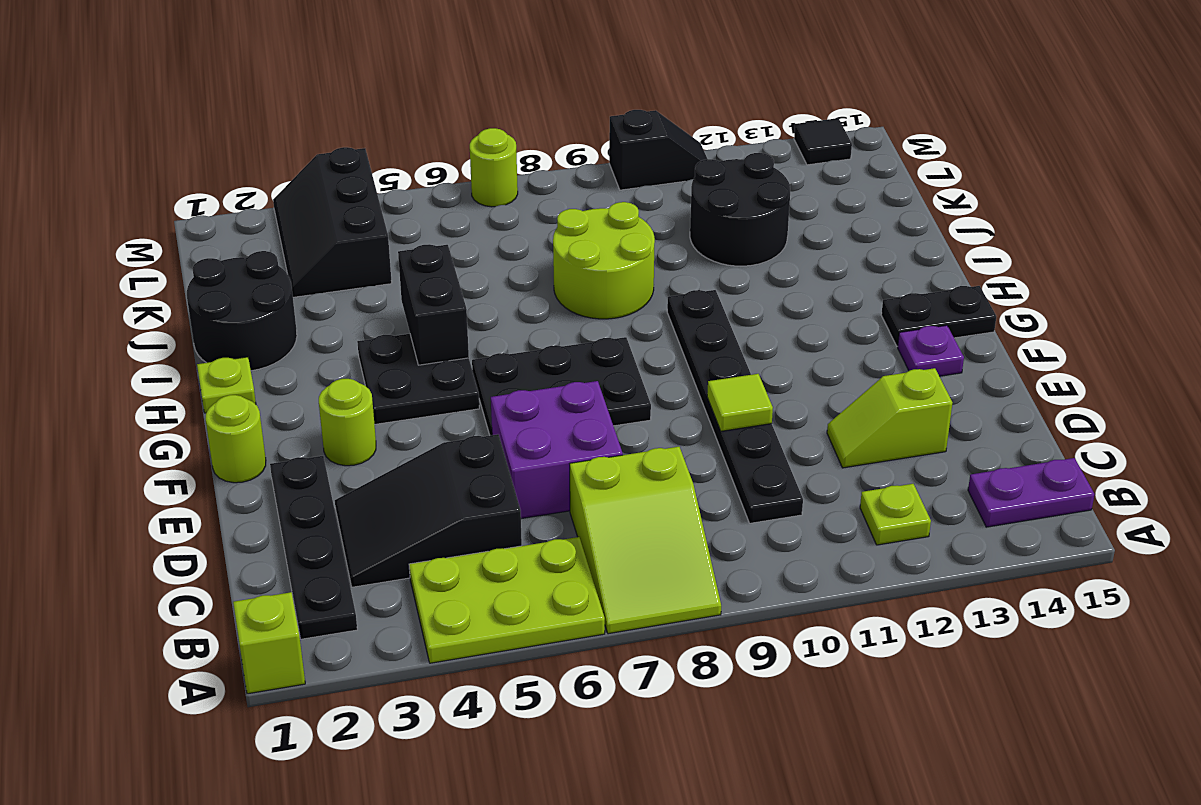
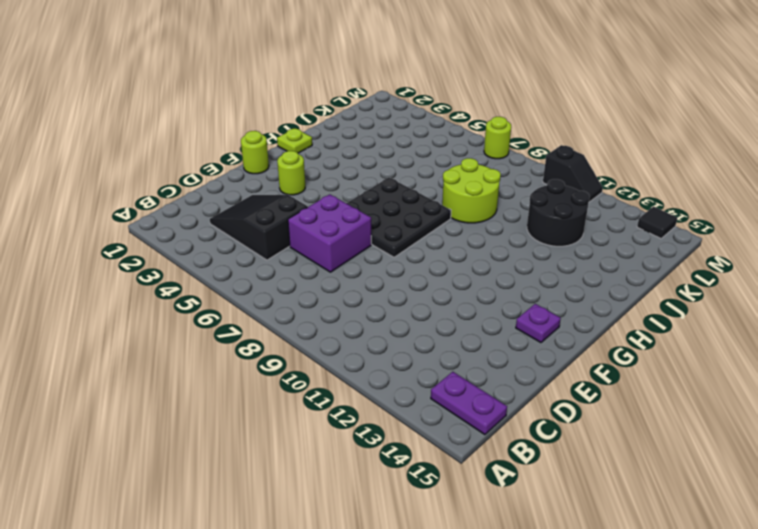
black plate F6:H8 level 1 -> black plate F6:G8 level 1
none -> lime brick A1 level 1
none -> lime plate A4:B6 level 1
none -> lime slope A7:C8 level 1 top C

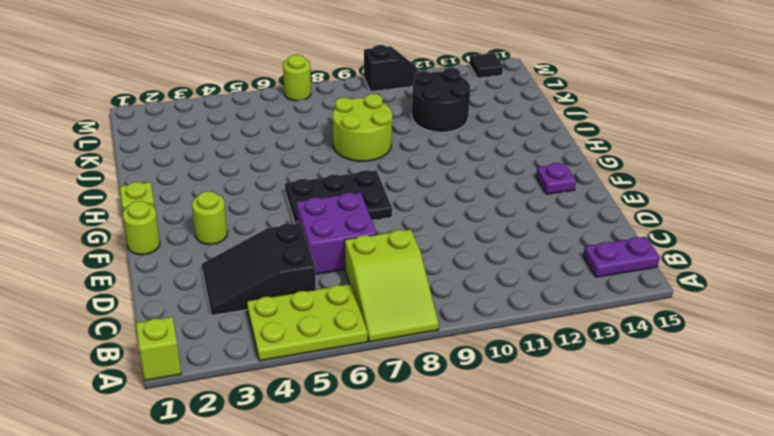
none -> black plate B2:E2 level 1
none -> lime plate B12 level 1
none -> black plate C10:H10 level 1

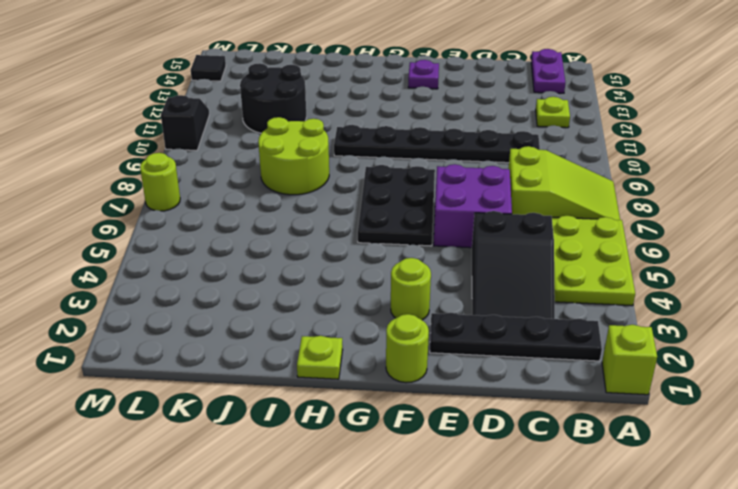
none -> lime slope D12:D13 level 1 top 13
none -> black plate G4:H5 level 1
none -> black plate G14:G15 level 1

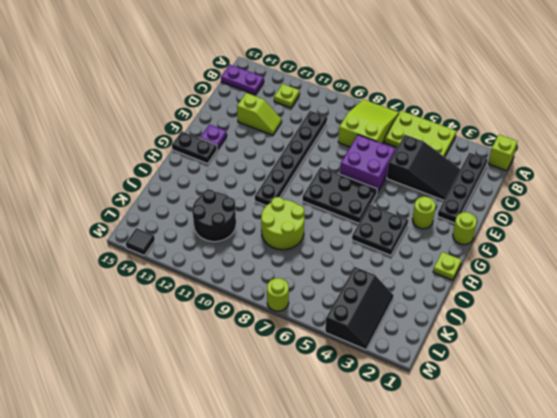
none -> black round brick I1:J2 level 1
none -> black slope M10:M11 level 1 top 10
none -> lime tile E10 level 2

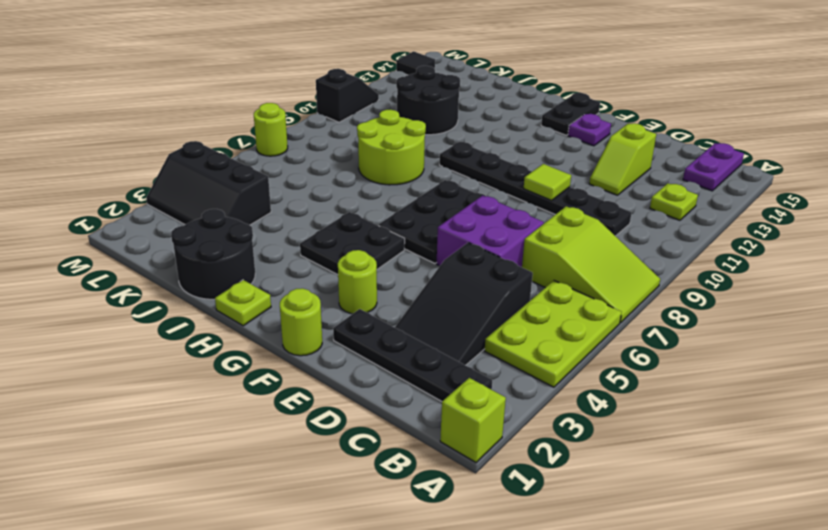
none -> black brick H5:I5 level 2

